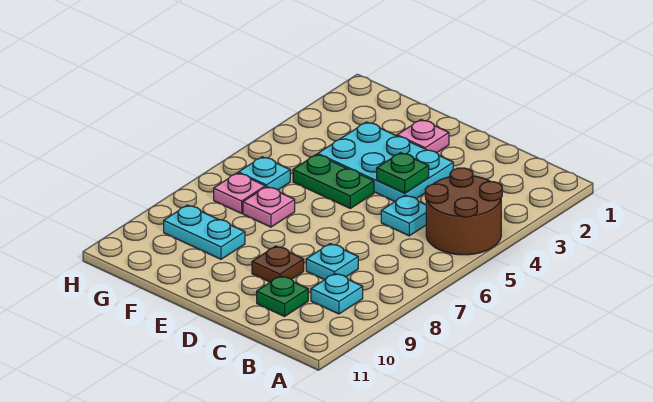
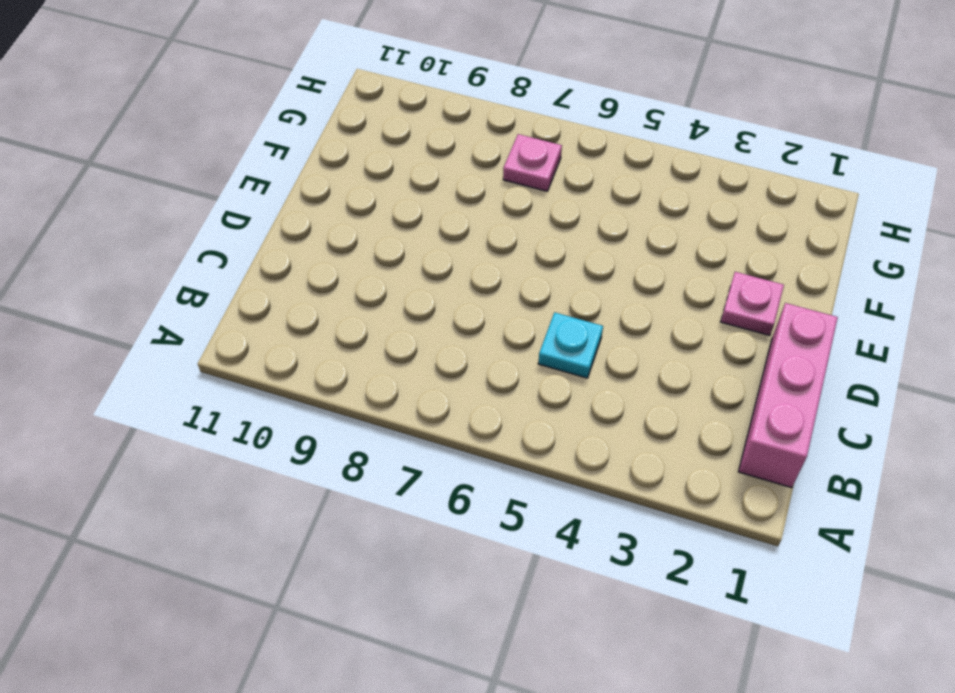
pink brick B1:D1 level 1 -> none
none -> brown round brick A4:B5 level 1
none -> cyan plate B9 level 1
none -> cyan plate C8 level 1

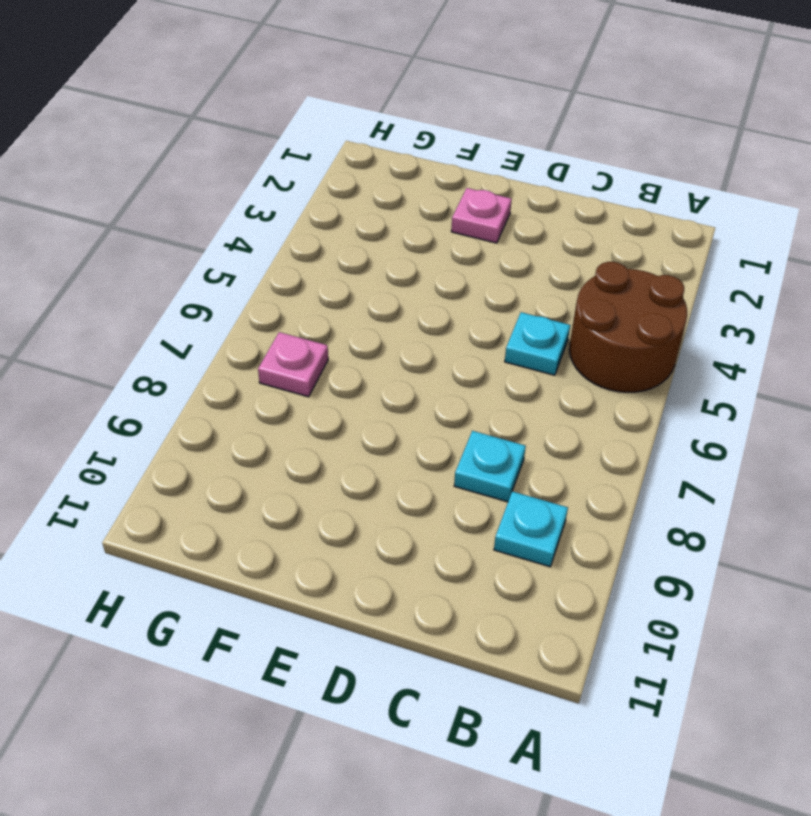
none -> green plate C10 level 1
none -> cyan plate D3:F4 level 1
none -> brown plate D9 level 1

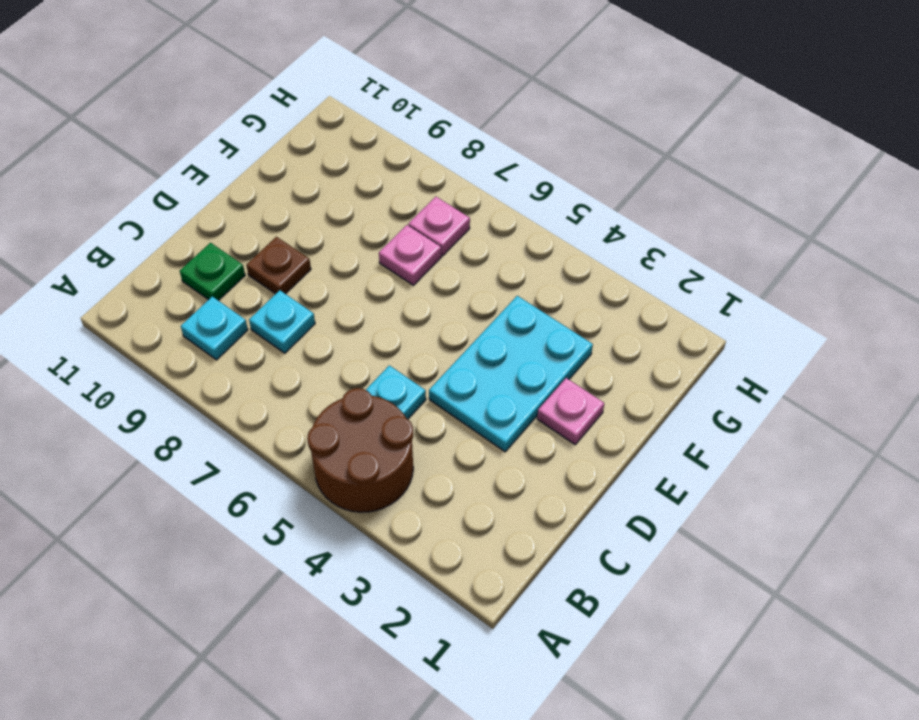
none -> green plate E5:F5 level 1
none -> cyan plate F9:G9 level 1
none -> cyan plate G6 level 1

